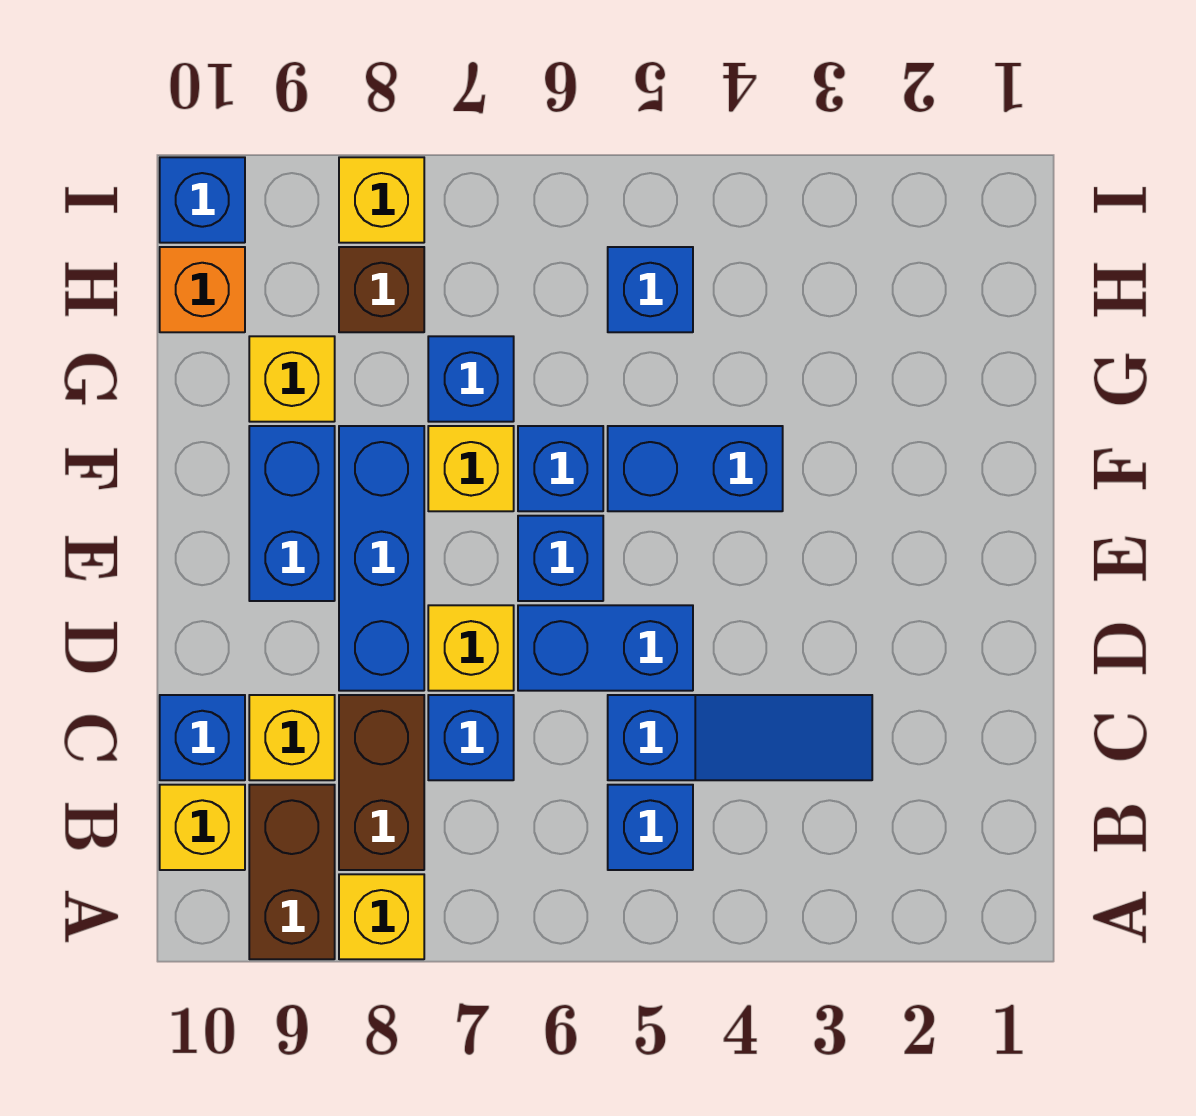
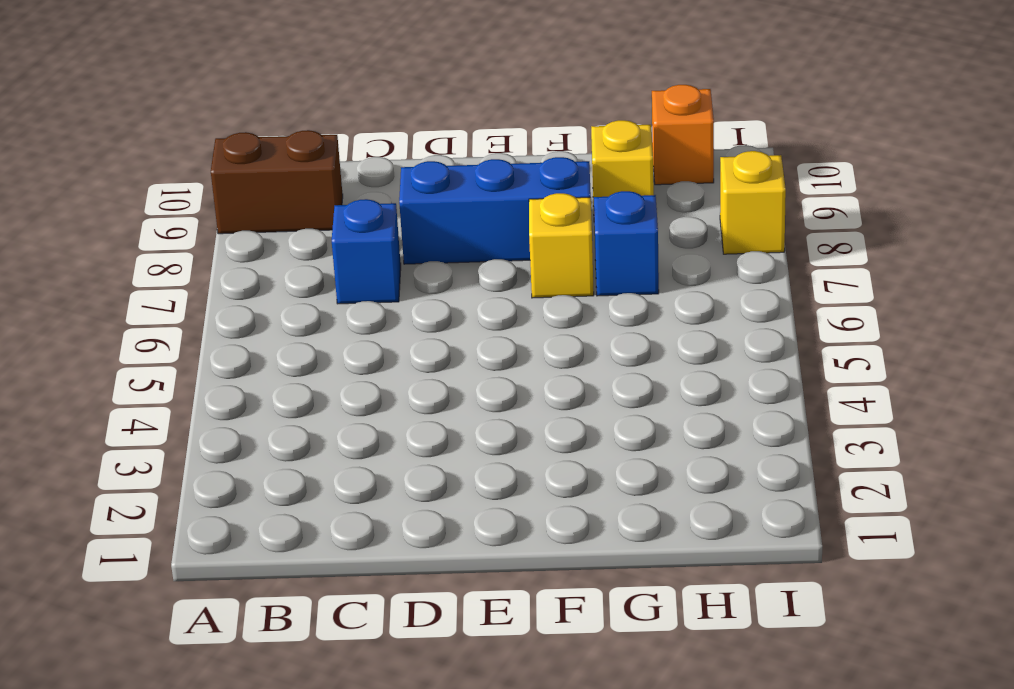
none -> yellow brick A8 level 1
none -> blue brick B5 level 1
none -> brown brick B8:C8 level 1

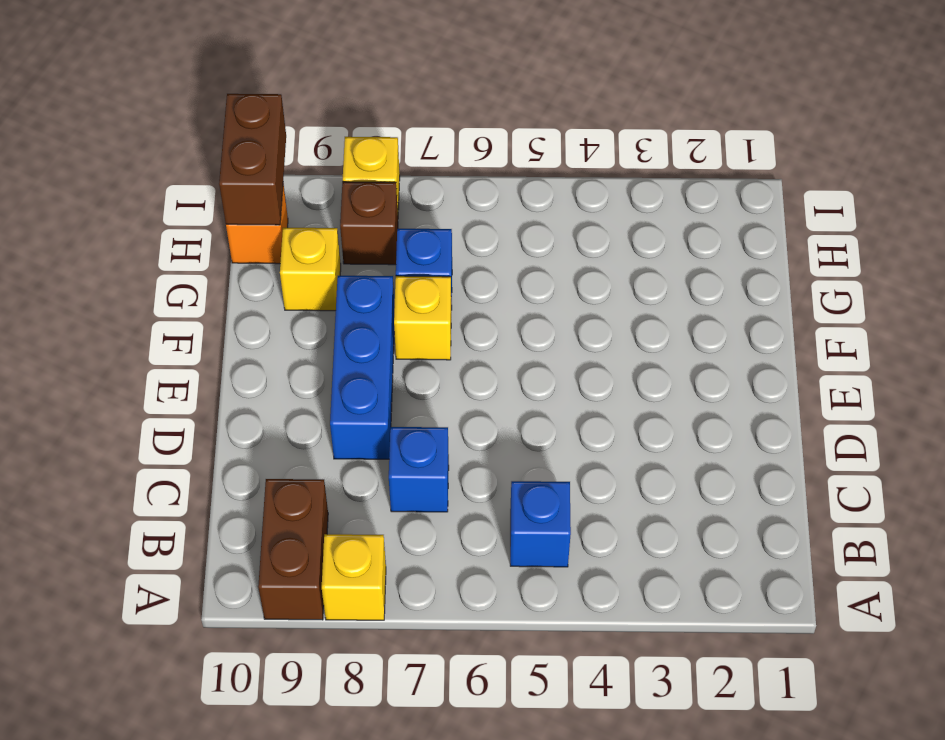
brown brick H10:I10 level 2 -> brown brick B8:C8 level 1
none -> yellow brick B10 level 1
none -> blue slope C3:C5 level 1 top 5
none -> yellow brick C9 level 1

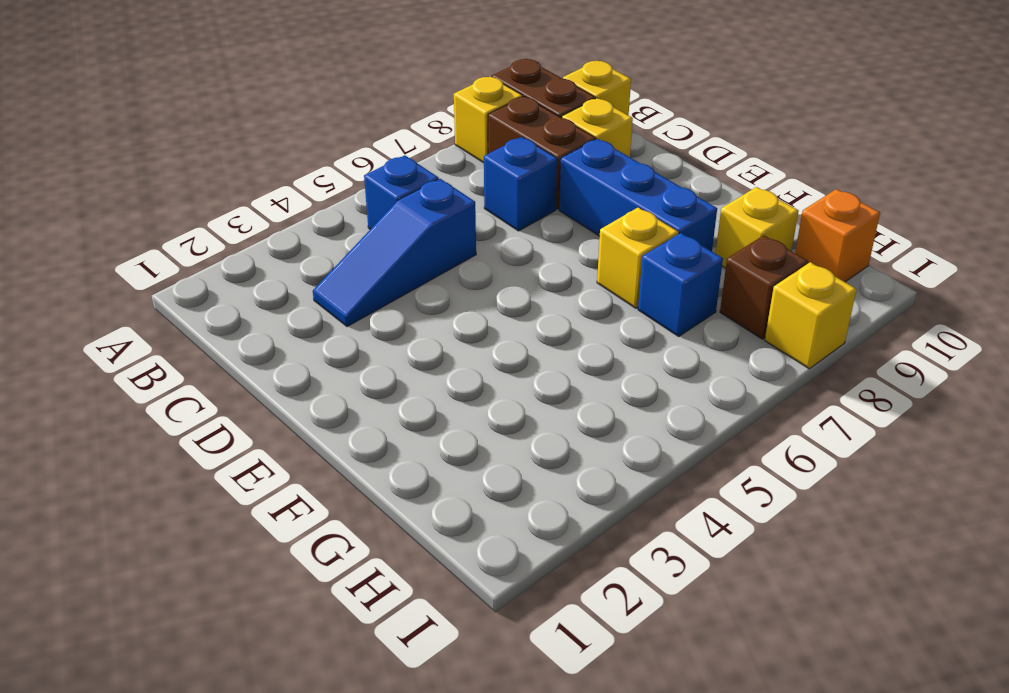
none -> blue brick C10 level 1
none -> blue brick D5:D6 level 1
none -> yellow brick D7 level 1

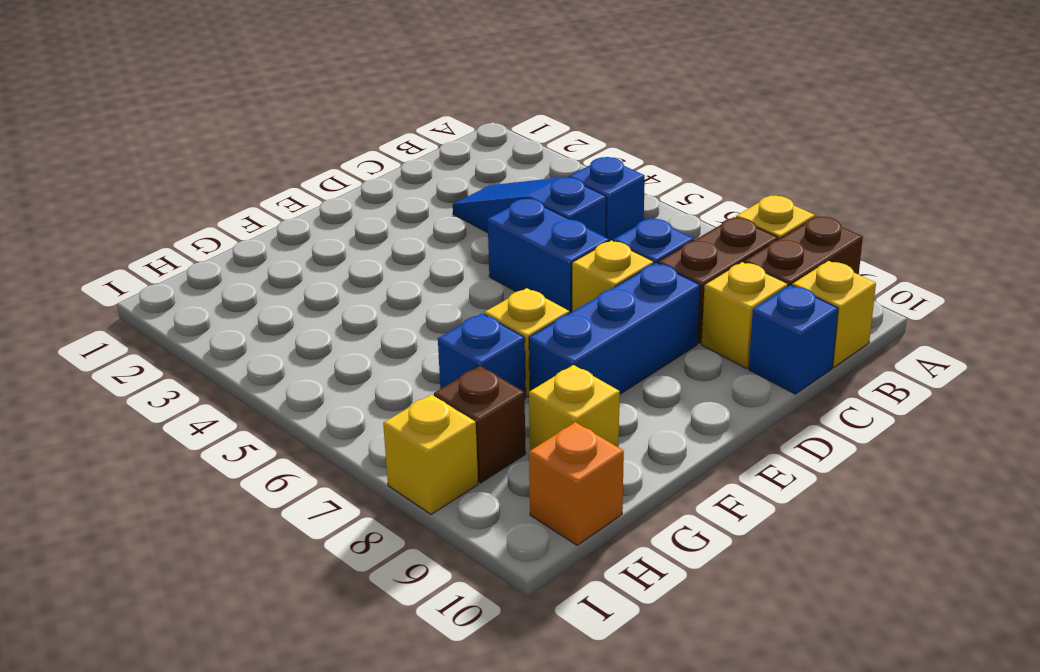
none -> blue brick E6 level 1
none -> blue brick E9:F9 level 1
none -> blue brick F4:F5 level 1

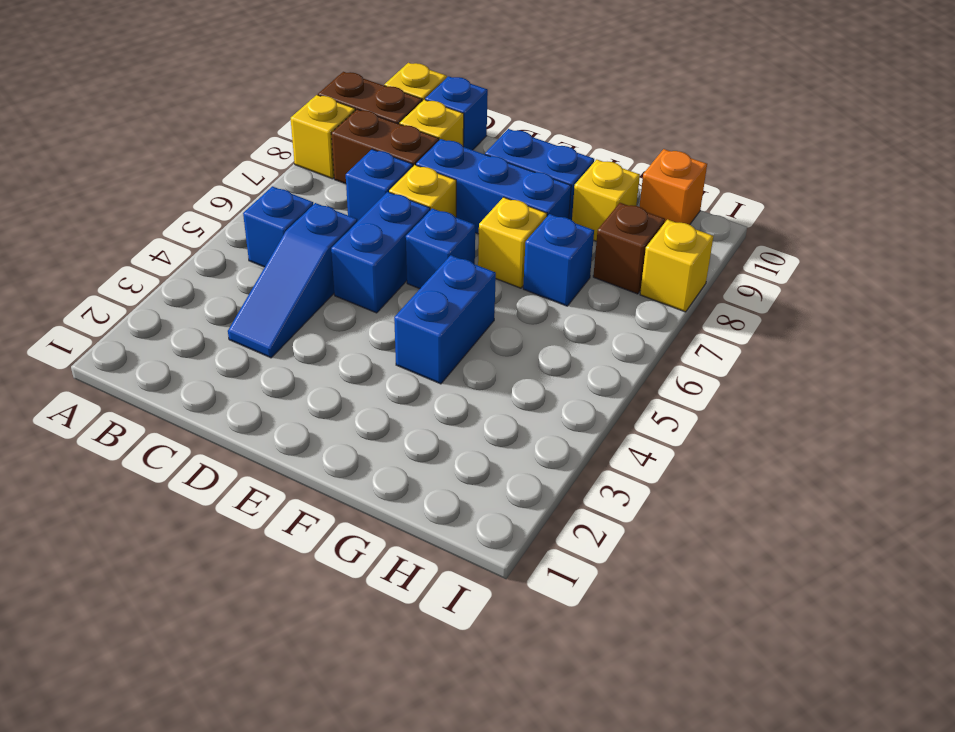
none -> blue brick F6 level 1
none -> blue brick H5 level 1
none -> blue brick I10 level 1

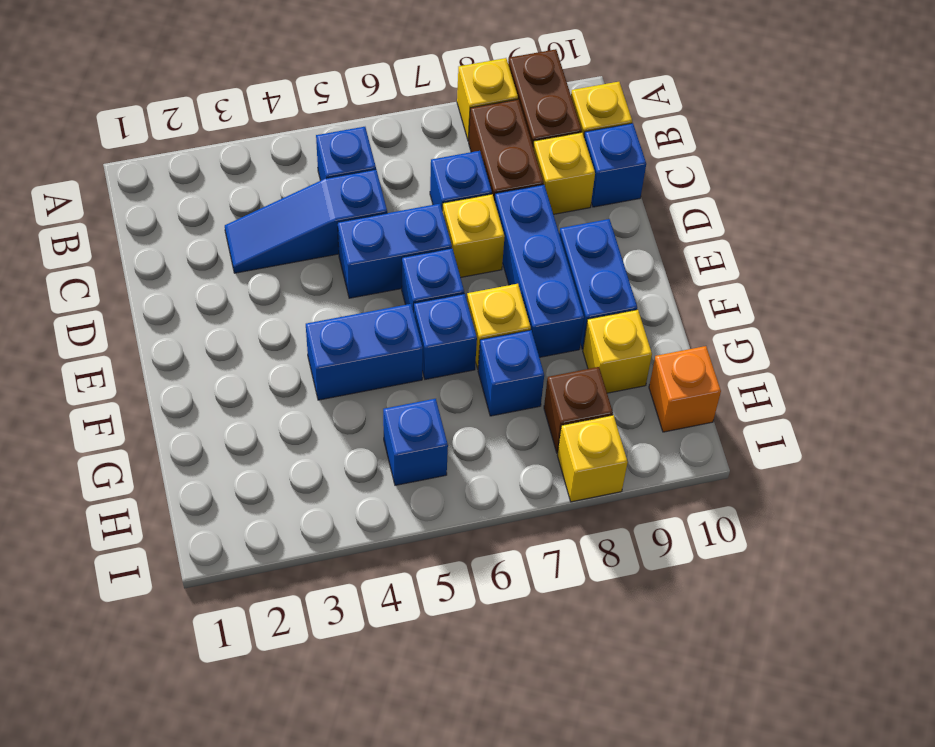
none -> blue brick I10 level 1

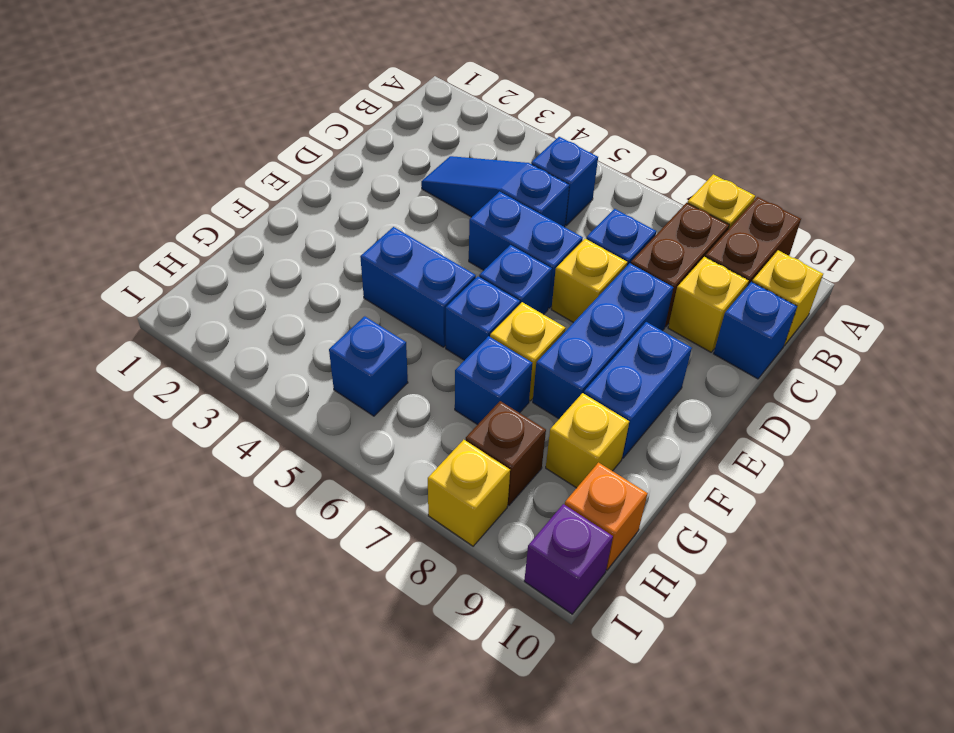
purple brick I10 level 1 -> blue brick I10 level 1

